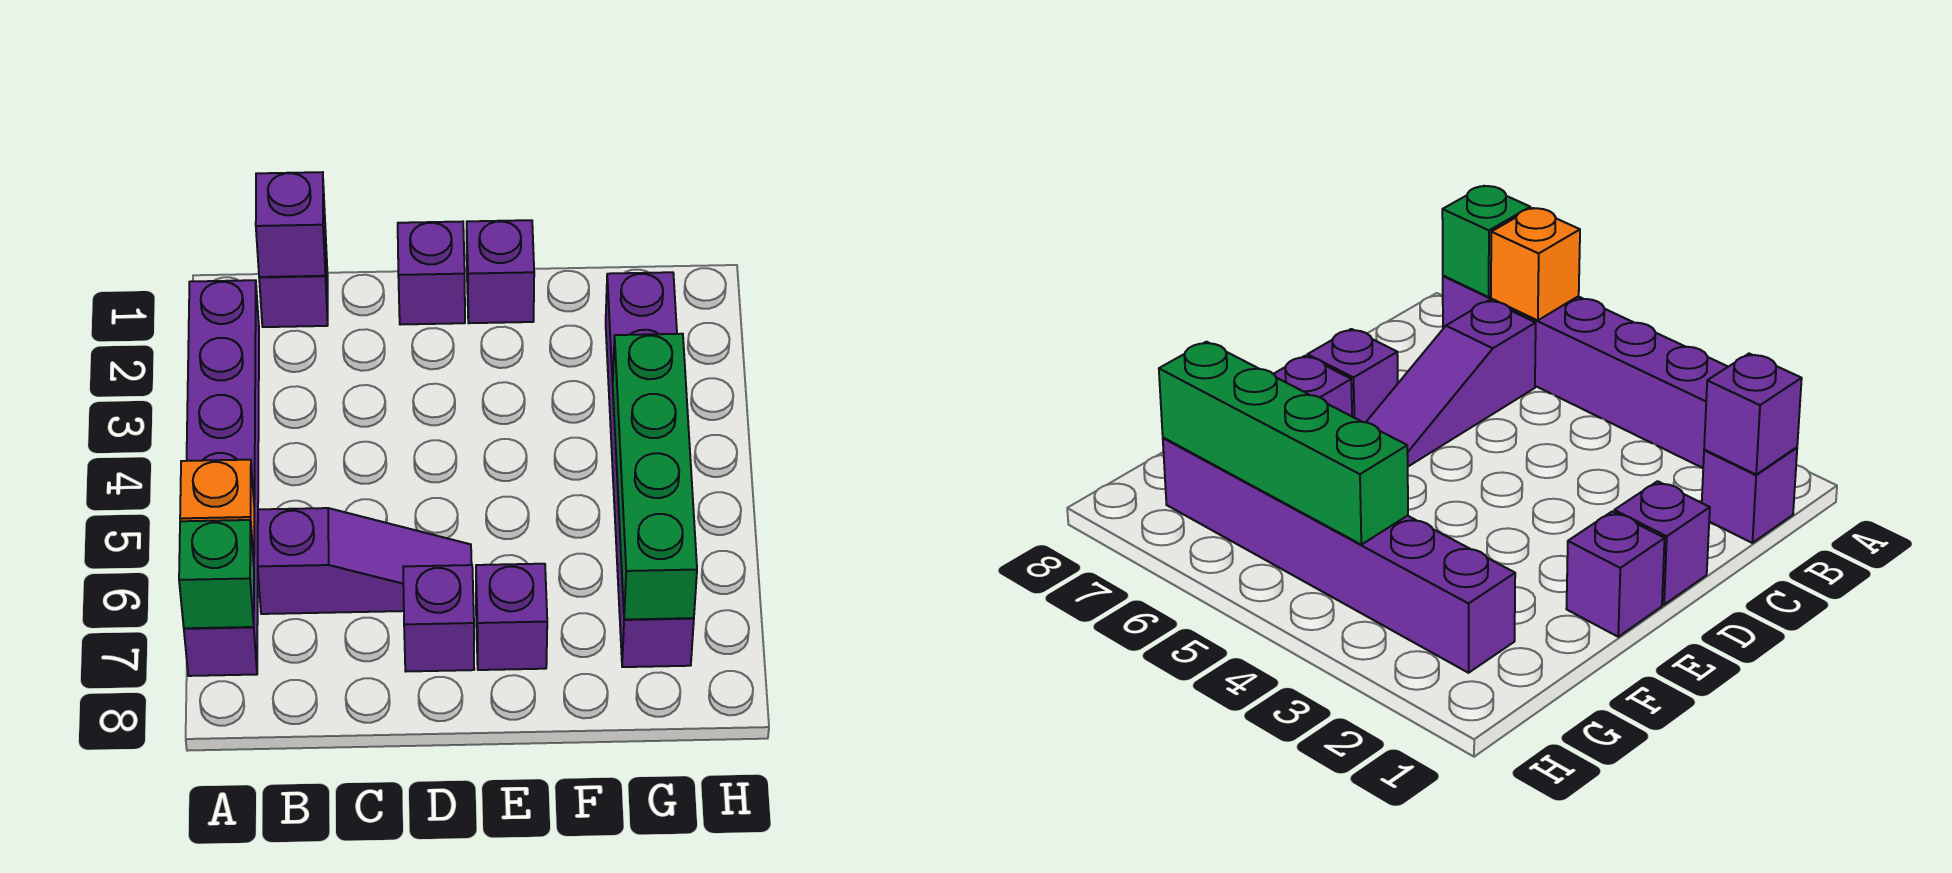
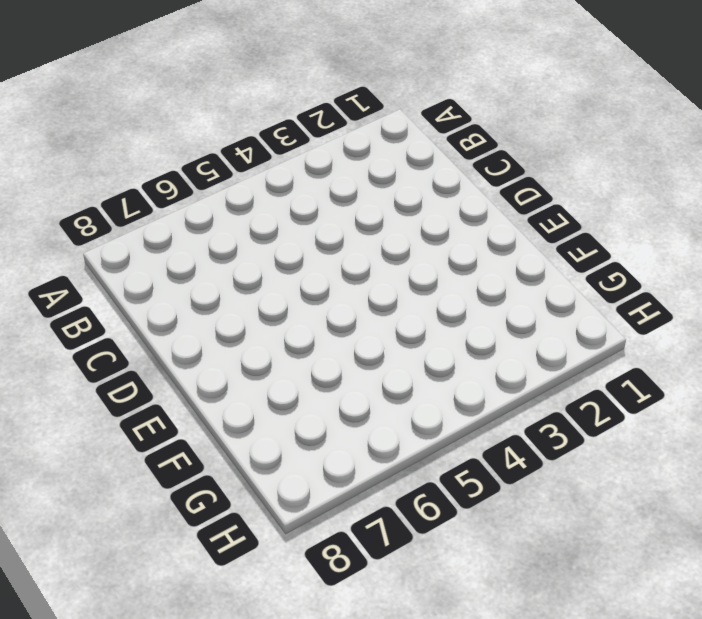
none -> purple brick A2:A7 level 1
none -> purple brick B1 level 1
none -> purple slope B6:D6 level 1 top B

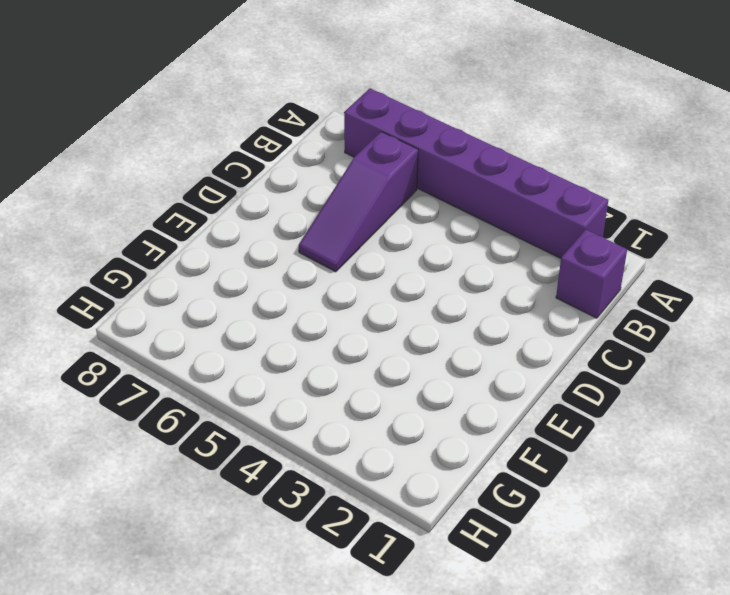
none -> purple brick D1 level 1
none -> purple brick D7 level 1
none -> purple brick E1 level 1

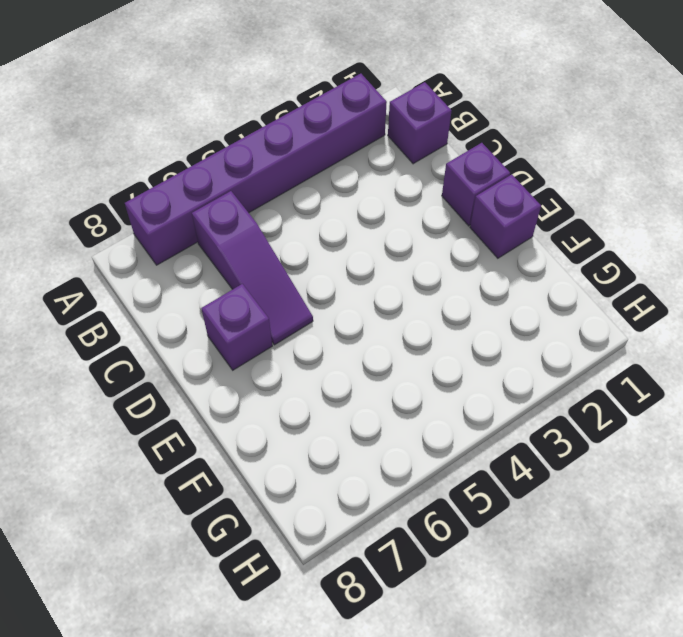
none -> purple brick E7 level 1
none -> purple brick G2:G7 level 1
none -> orange brick A6 level 2

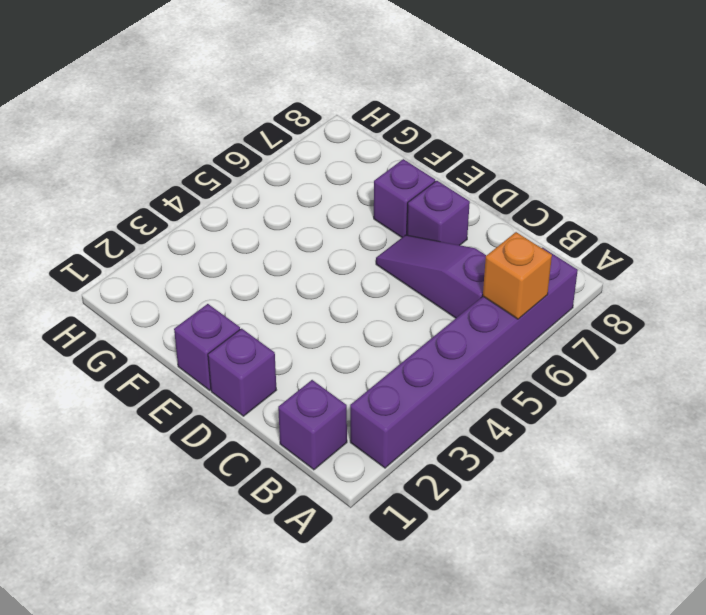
none -> purple brick G2:G7 level 1
none -> green brick A7 level 2
none -> purple brick B1 level 2

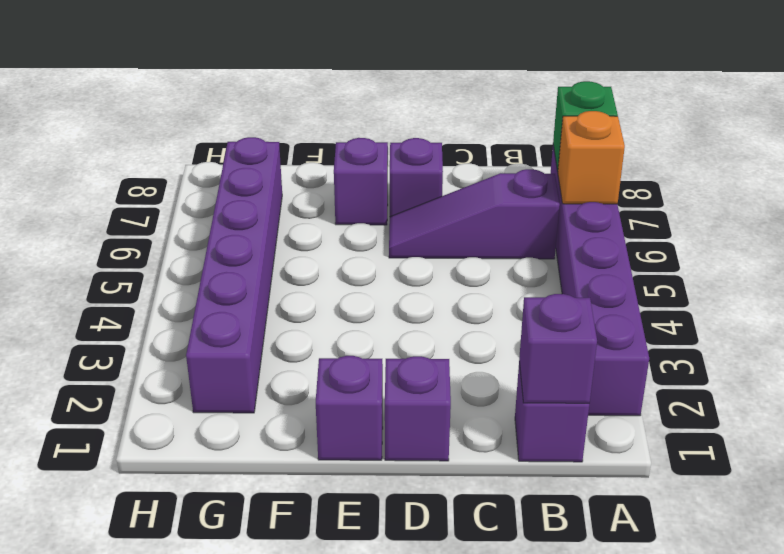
none -> green brick G4:G7 level 2

